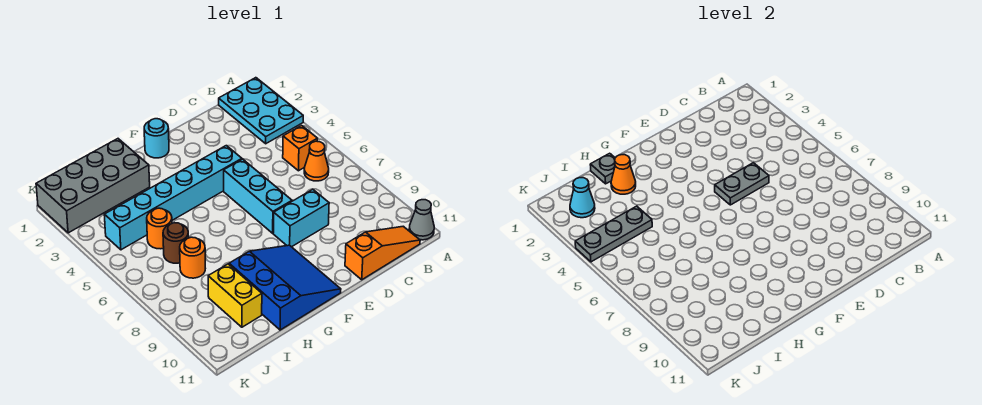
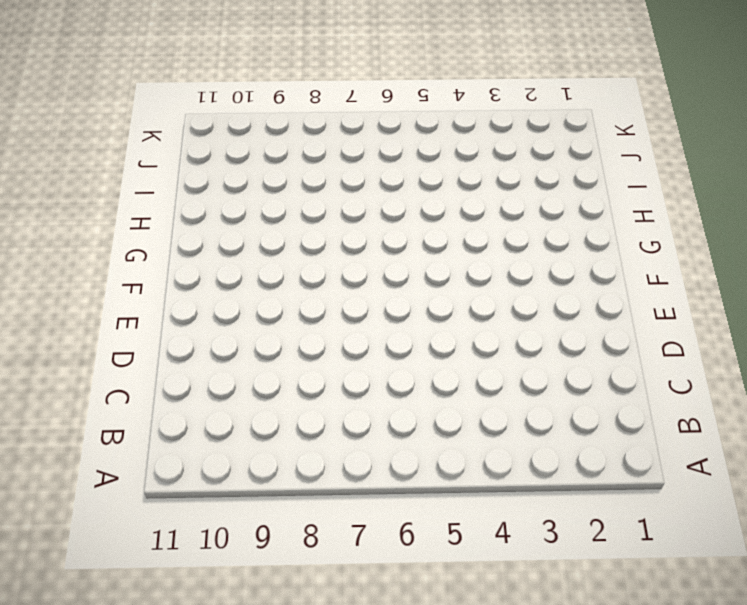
none -> cyan plate A1:B3 level 1
none -> grey cone A11 level 1
none -> orange brick B5 level 1

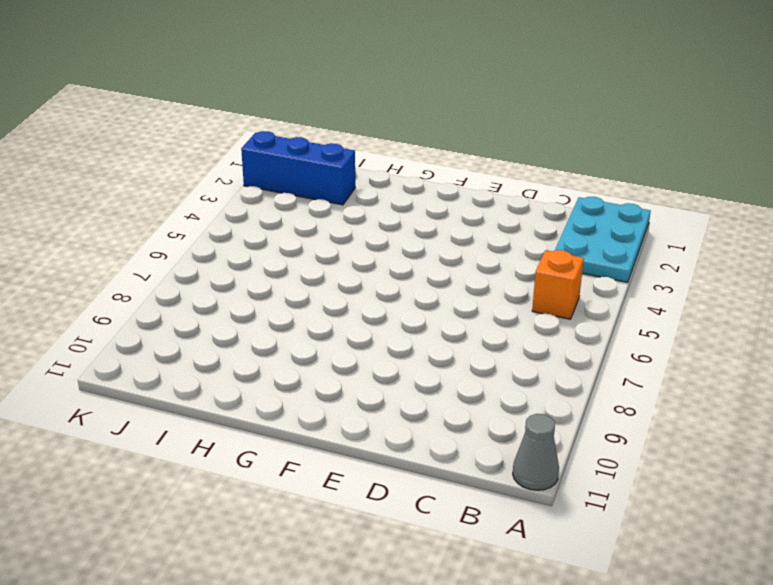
blue brick I2:K2 level 1 -> grey brick H1:K2 level 1
none -> orange cone B6 level 1
none -> orange slope B11:D11 level 1 top D
none -> cyan brick D8:E8 level 1

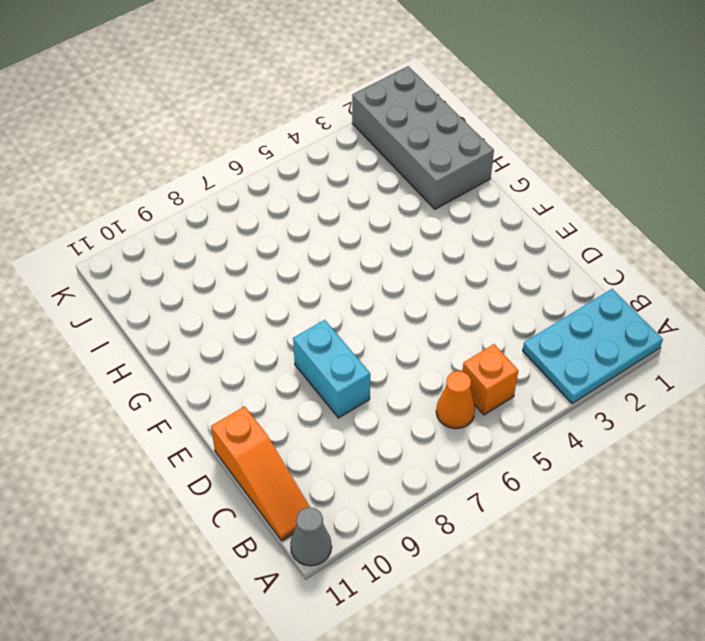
none -> cyan brick E4:J4 level 1
none -> cyan brick E5:E7 level 1
none -> cyan round brick F1 level 1

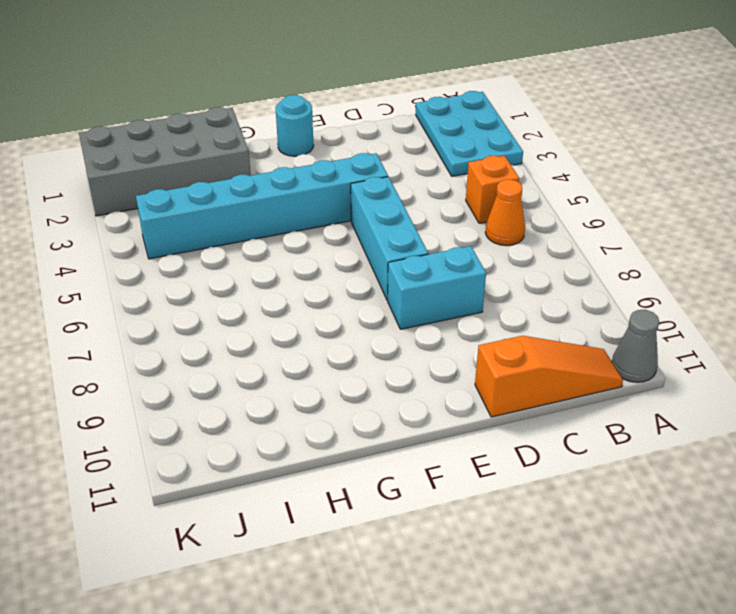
none -> blue slope F9:H11 level 1 top H
none -> orange round brick I5 level 1
none -> brown round brick I6 level 1

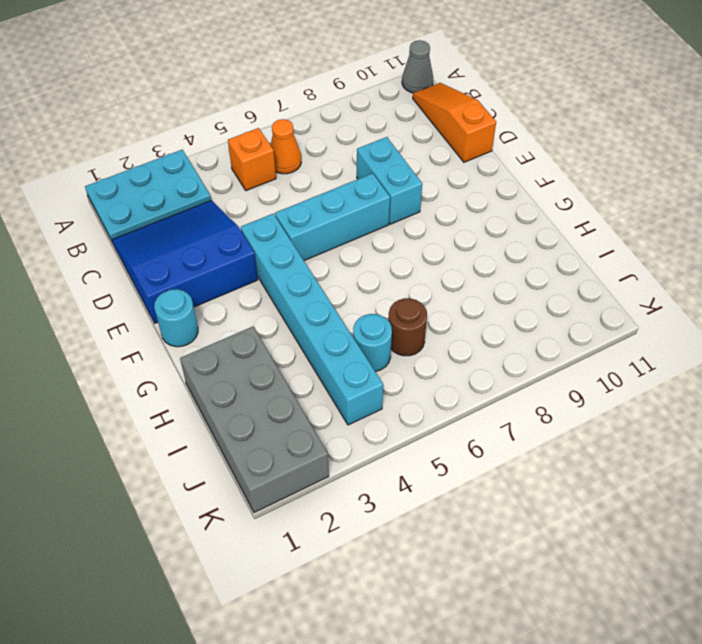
blue slope C1:E3 level 1 top E -> blue slope F9:H11 level 1 top H
cyan round brick I5 level 1 -> orange round brick I5 level 1
none -> orange round brick I7 level 1
none -> yellow brick I9:I10 level 1
none -> grey plate D5:E5 level 2

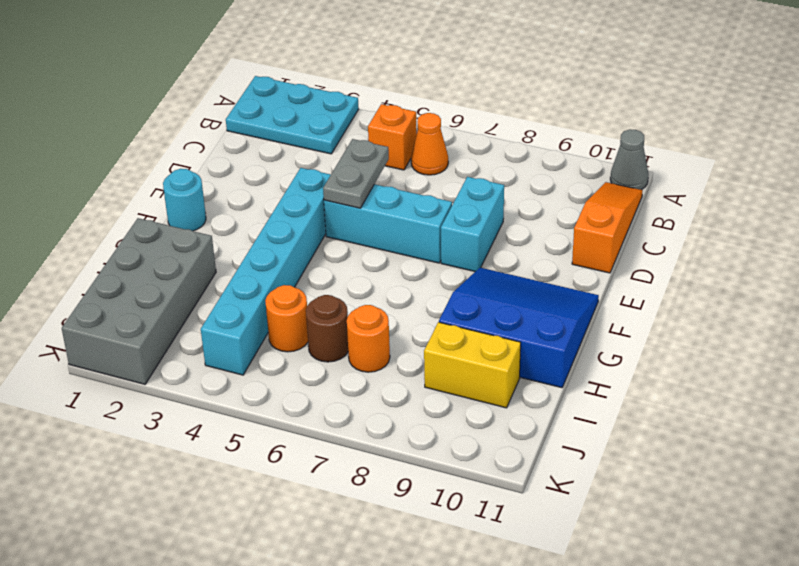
none -> grey plate H1 level 2
none -> orange cone H2 level 2
none -> grey plate I4:K4 level 2

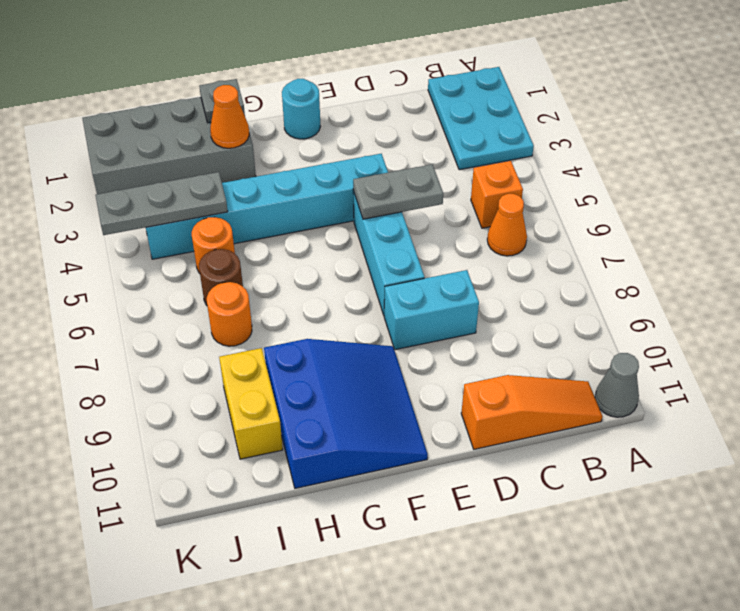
none -> cyan cone J2 level 2

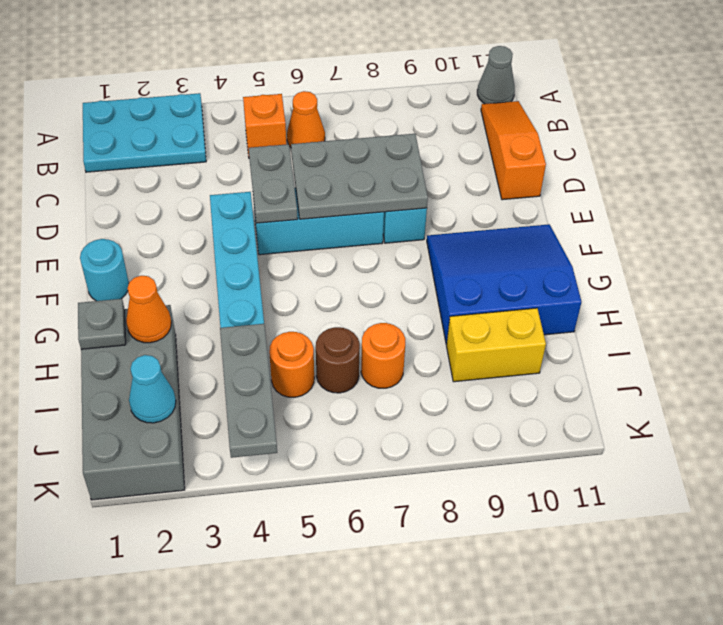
grey plate D6:E8 level 2 -> none

